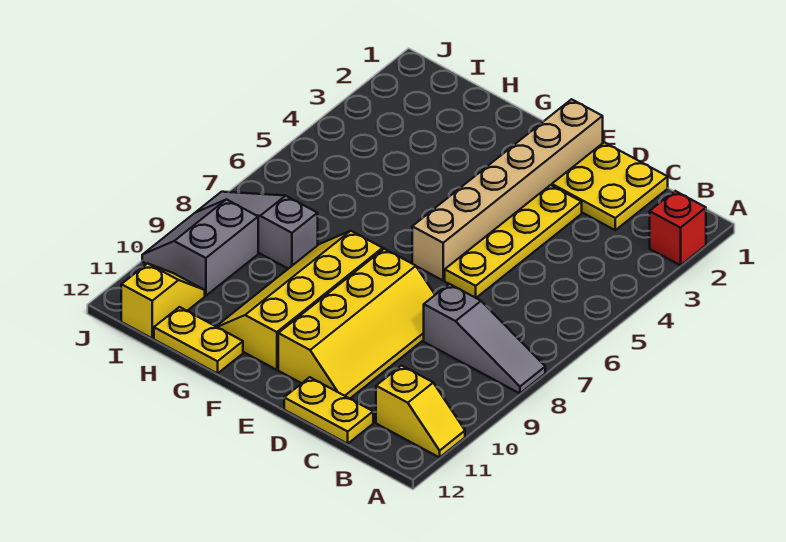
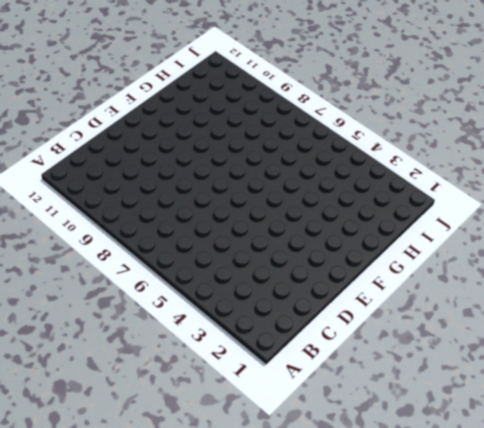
none -> red brick A2 level 1
none -> grey slope A8:C8 level 1 top C
none -> yellow slope A11:B11 level 1 top B

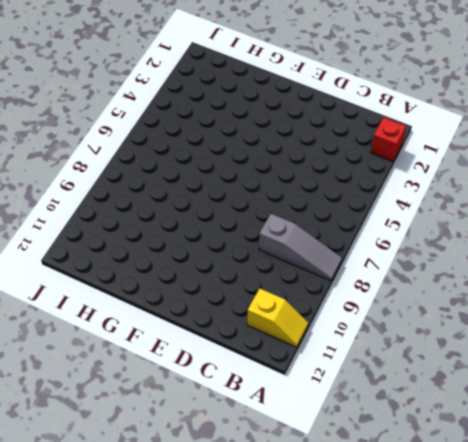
none -> yellow plate C1:D2 level 1
none -> yellow plate C12:D12 level 1
none -> yellow plate D3:D6 level 1

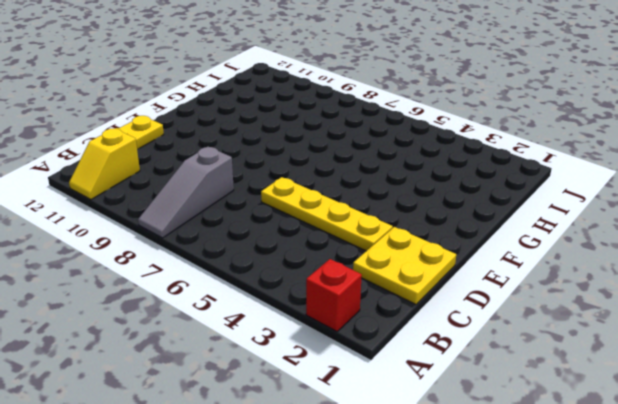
none -> yellow slope D8:E11 level 1 top E
none -> tan brick E1:E6 level 1
none -> yellow slope F8:G11 level 1 top F

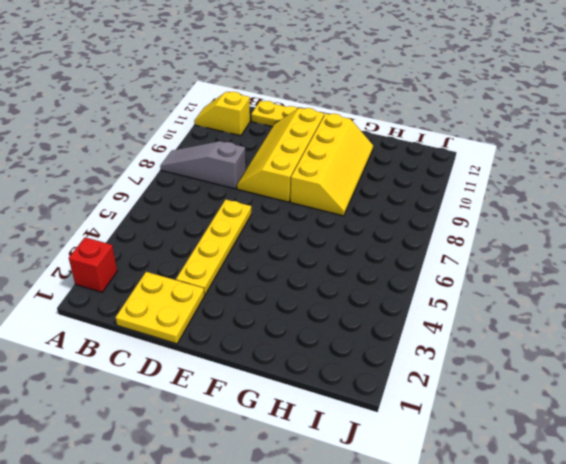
none -> tan brick E1:E6 level 1
none -> yellow plate G12:H12 level 1
none -> grey slope H8:J8 level 1 top H

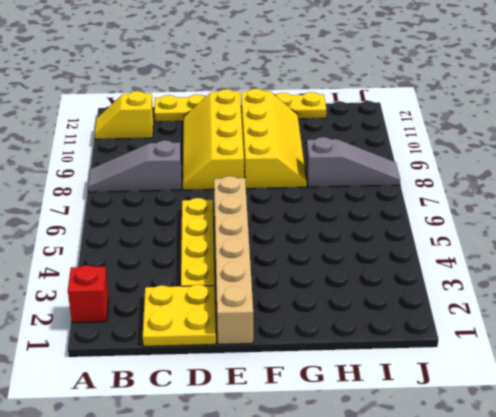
none -> grey slope I9:J10 level 1 top I
none -> yellow slope I11:I12 level 1 top 12

